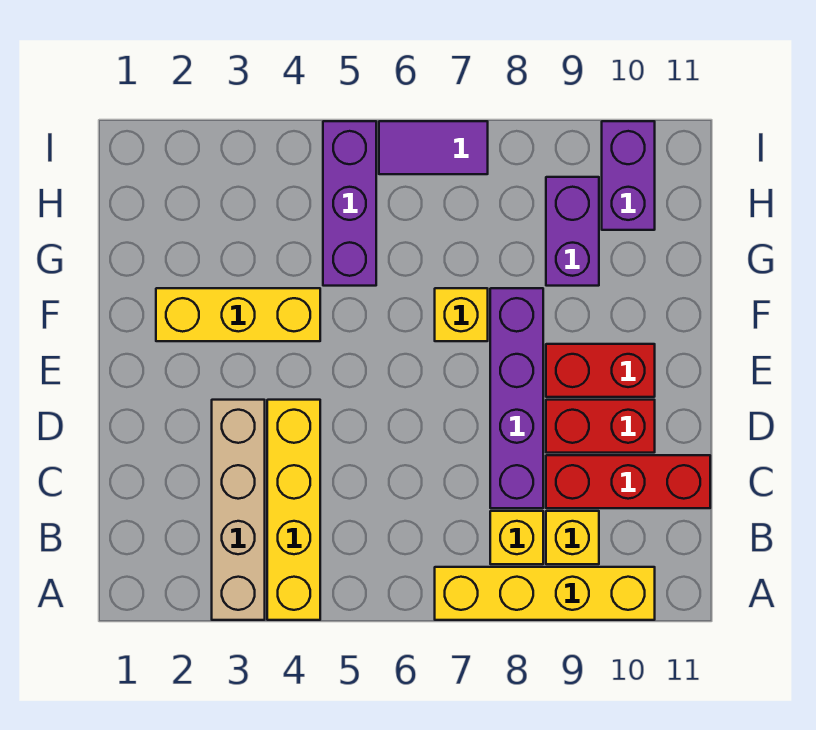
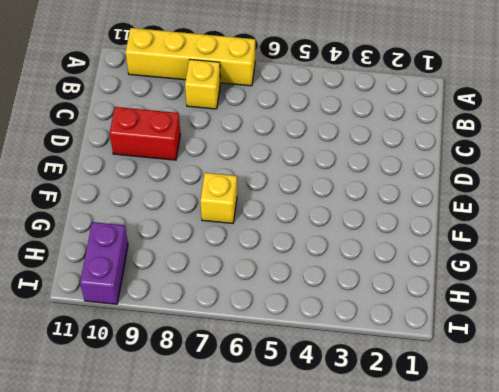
none -> tan brick A3:D3 level 1
none -> yellow brick A4:D4 level 1
none -> yellow brick B9 level 1

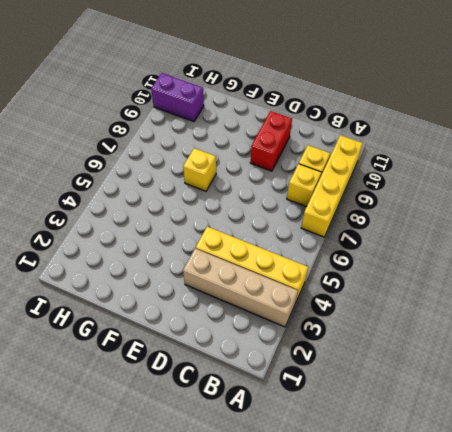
none -> purple brick C8:F8 level 1
none -> red brick C9:C11 level 1
none -> red brick E9:E10 level 1

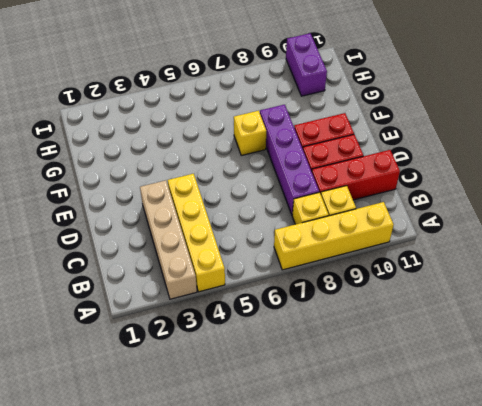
none -> yellow brick F2:F4 level 1
none -> purple brick G5:I5 level 1
none -> purple brick G9:H9 level 1

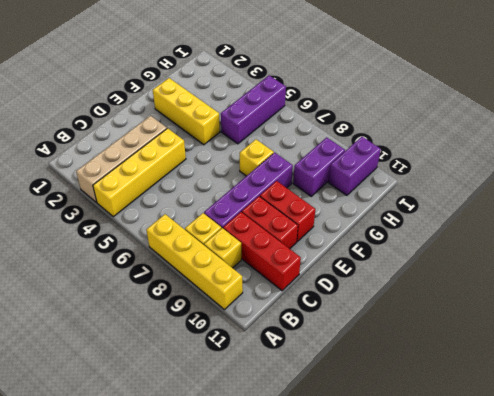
none -> purple tile I6:I7 level 1

